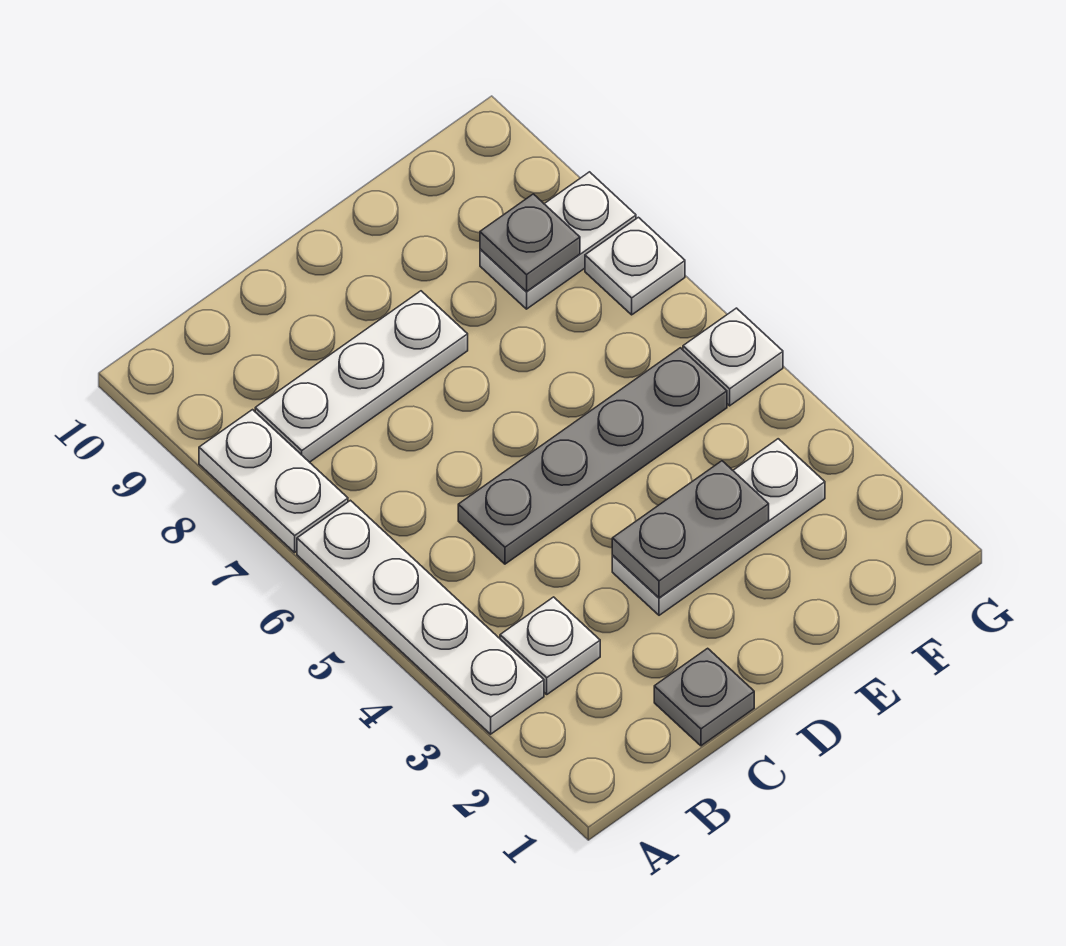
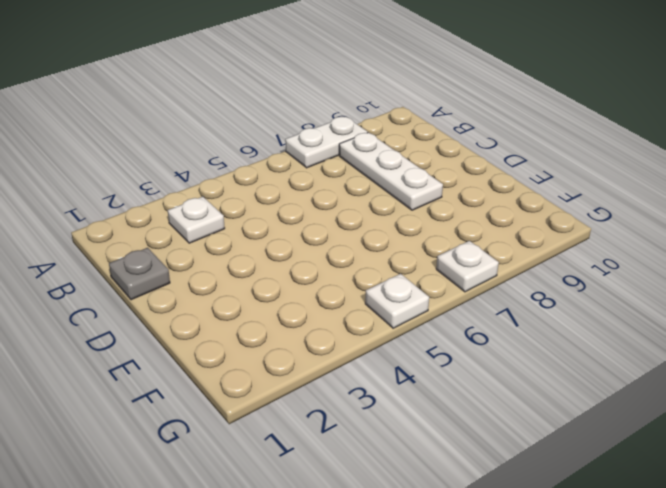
none -> white plate A3:A6 level 1
none -> grey plate C5:F5 level 1
none -> white plate D3:F3 level 1

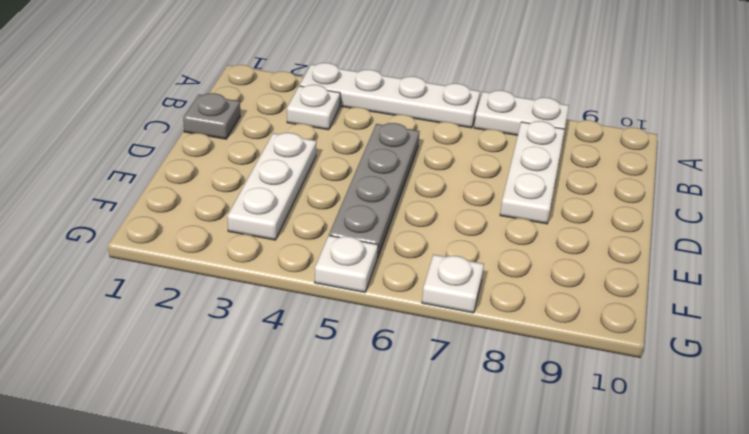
none -> white plate F8:G8 level 1
none -> grey plate D3:E3 level 2
none -> grey plate F8 level 2

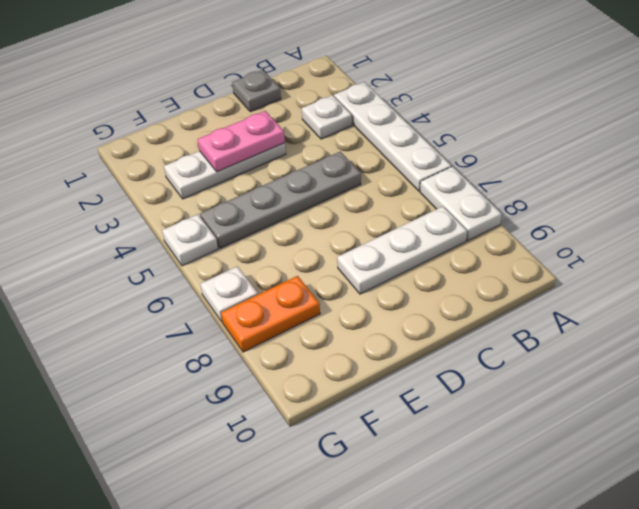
pink plate D3:E3 level 2 -> grey plate D3:E3 level 2
orange plate F8:G8 level 1 -> white plate F8:G8 level 1
none -> grey plate F8 level 2

